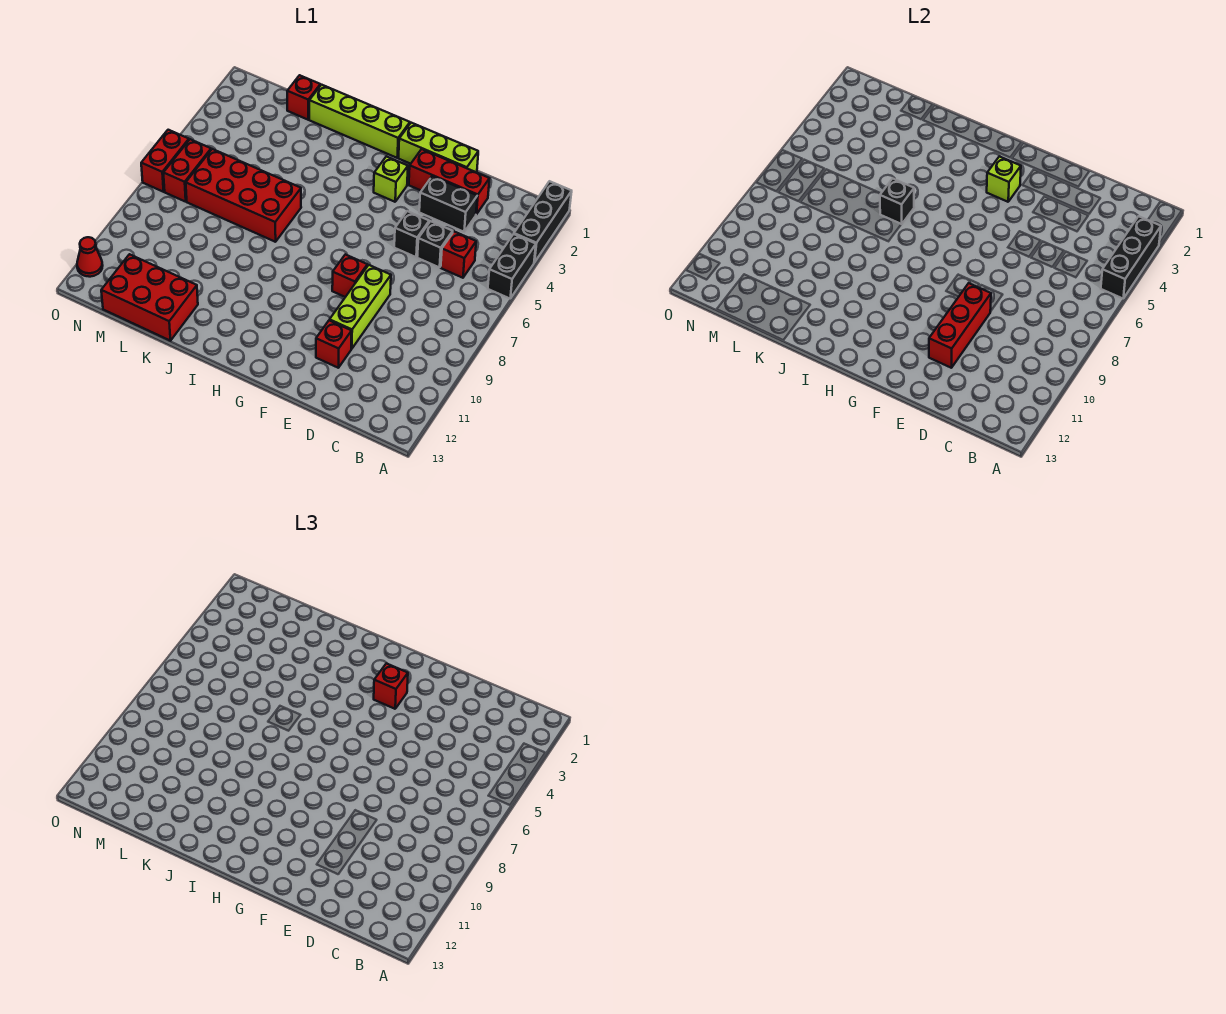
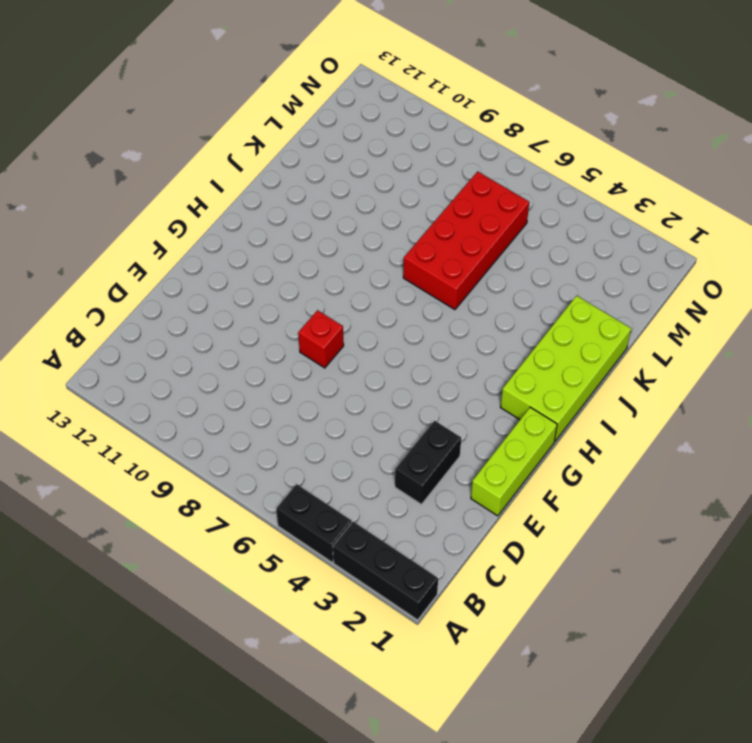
lime brick H1:K2 level 1 -> lime brick H1:K1 level 1
none -> red brick C5 level 1
none -> red brick D2:F2 level 1
none -> black brick D5 level 1

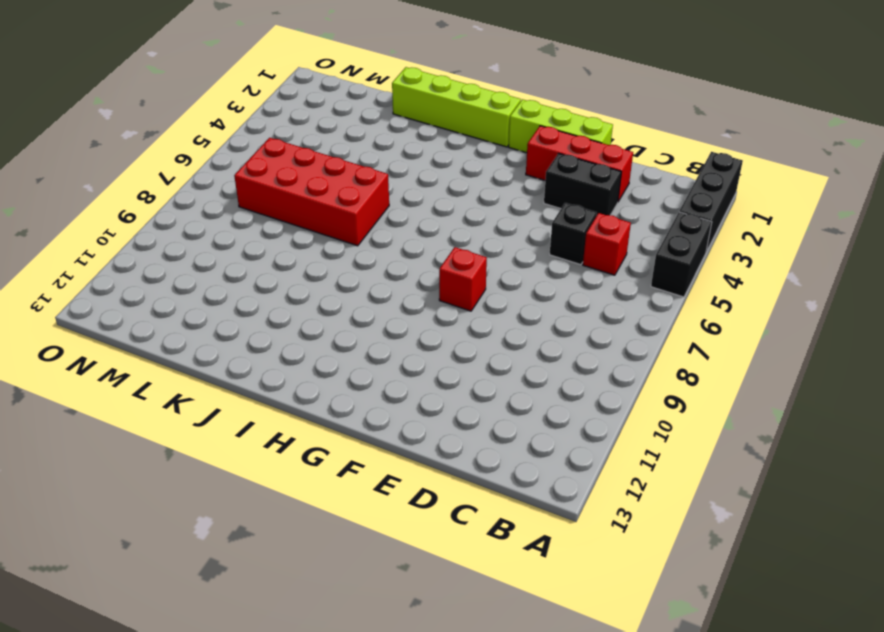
none -> black brick E5 level 1
none -> lime brick E8:E10 level 1
none -> red brick E11 level 1

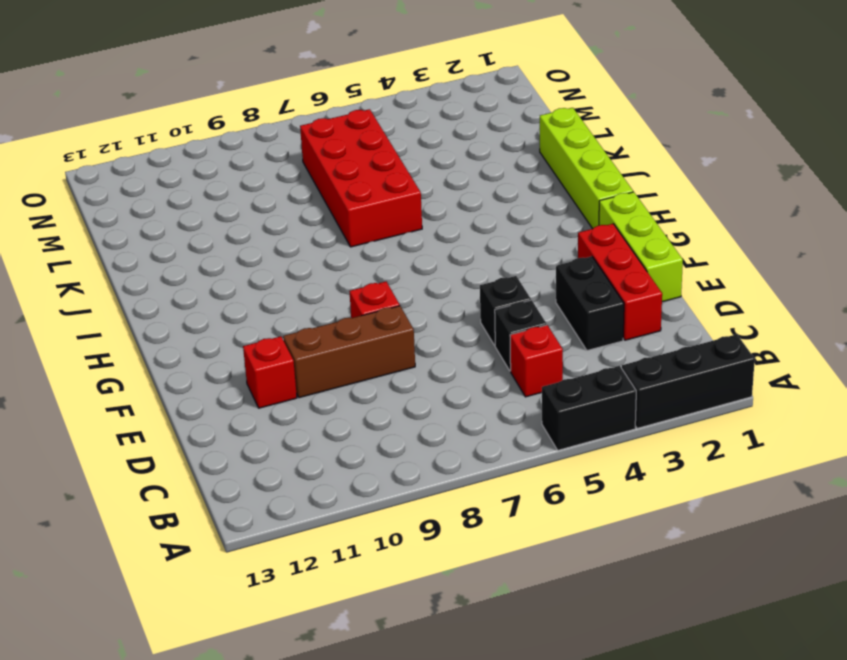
brown brick E8:E10 level 1 -> lime brick E8:E10 level 1
none -> lime brick G3 level 1
none -> red brick K12:M13 level 1
none -> red brick L1 level 1

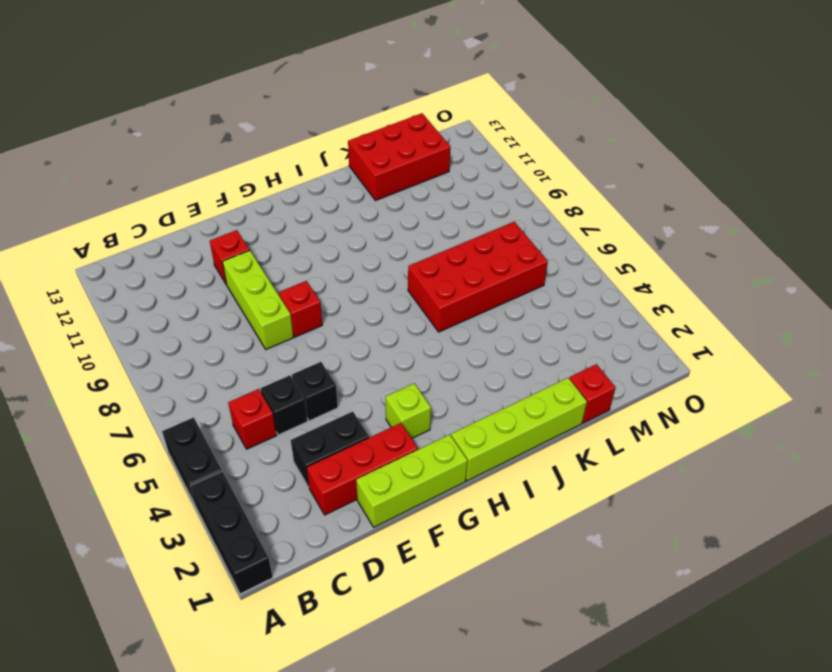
none -> red brick N6:N7 level 1
none -> red brick O6:O7 level 1
none -> red cone O12 level 1

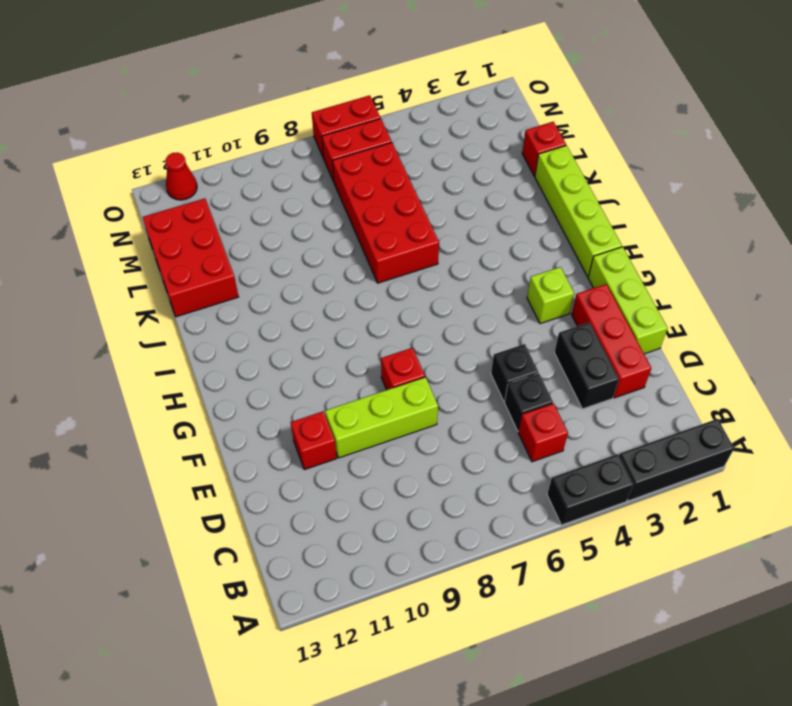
none -> black brick A3:A5 level 2
none -> red brick E9:E11 level 2
none -> lime brick G3 level 2

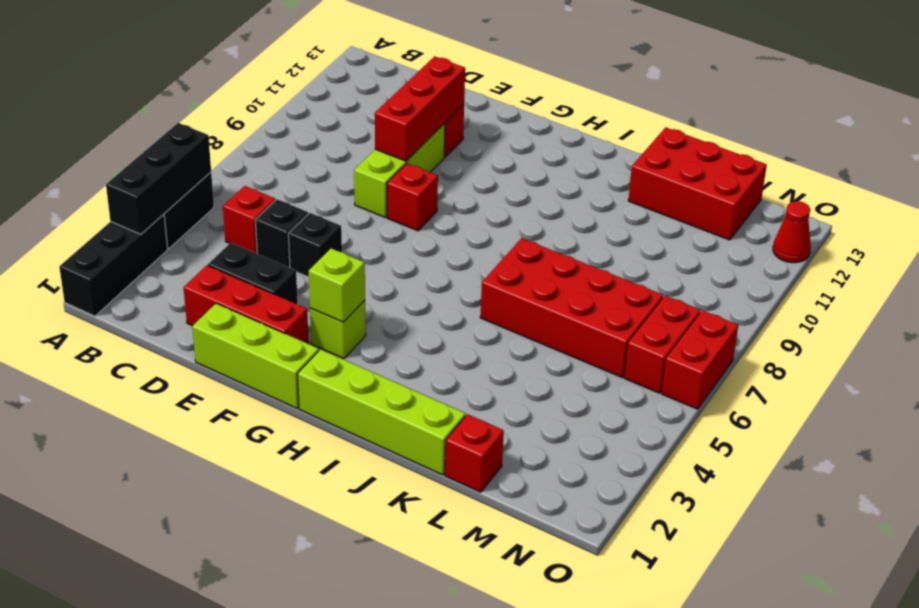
none -> black brick J6 level 2
none -> red brick G3 level 3

